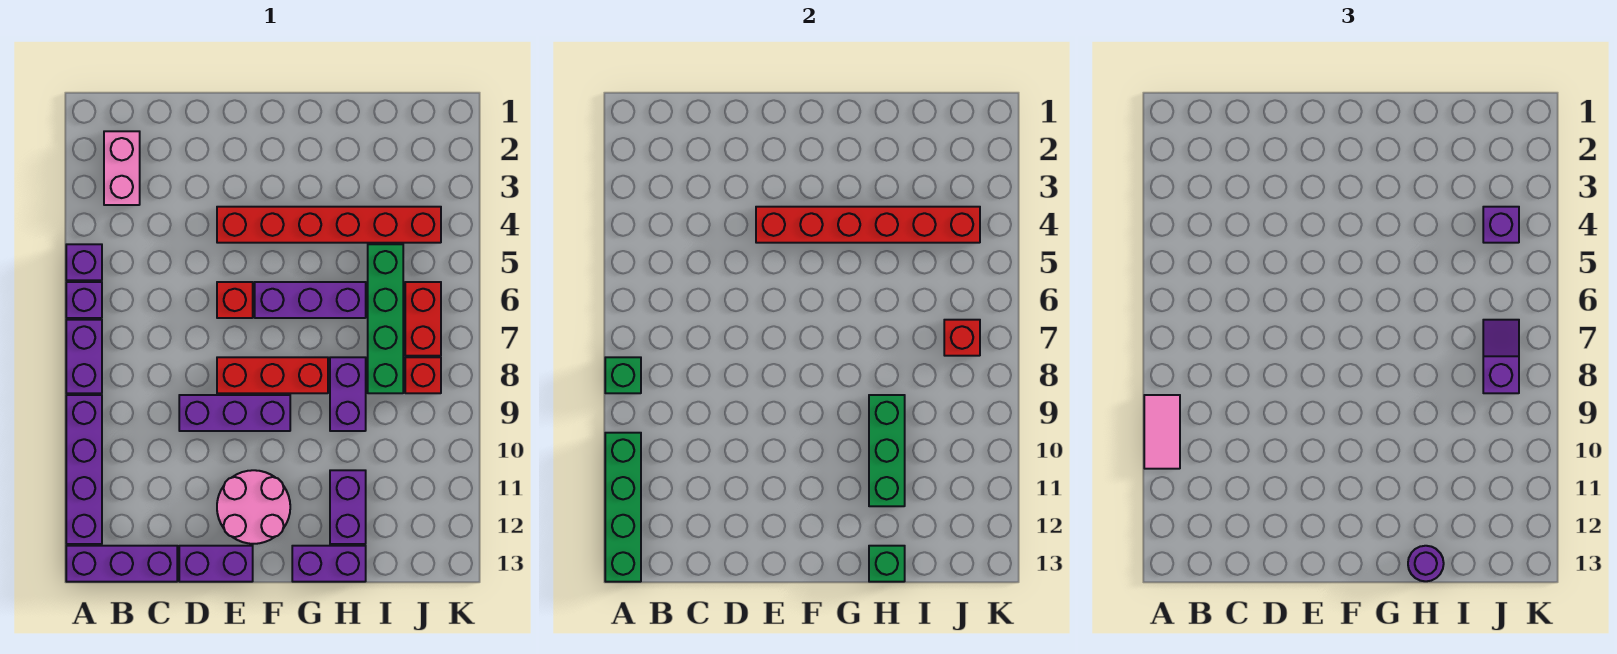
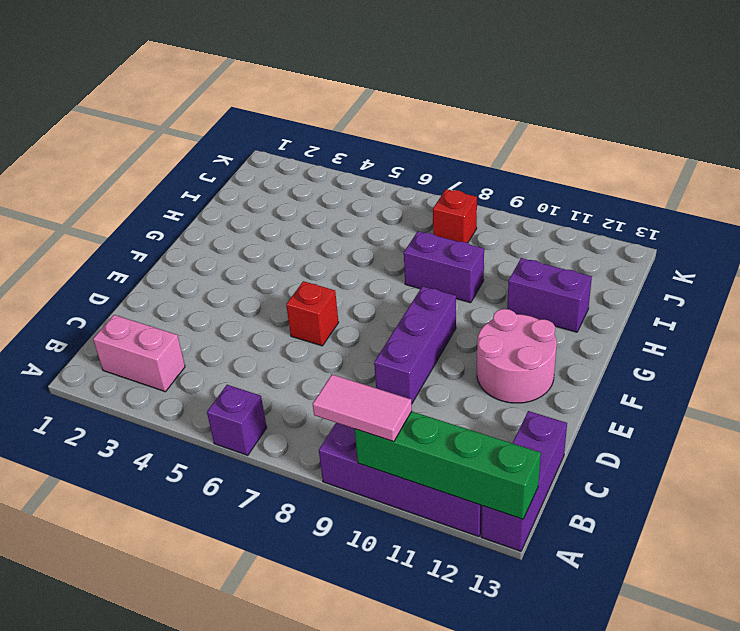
none -> purple brick A5 level 1
none -> purple brick A7:A8 level 1
none -> purple brick D13:E13 level 1

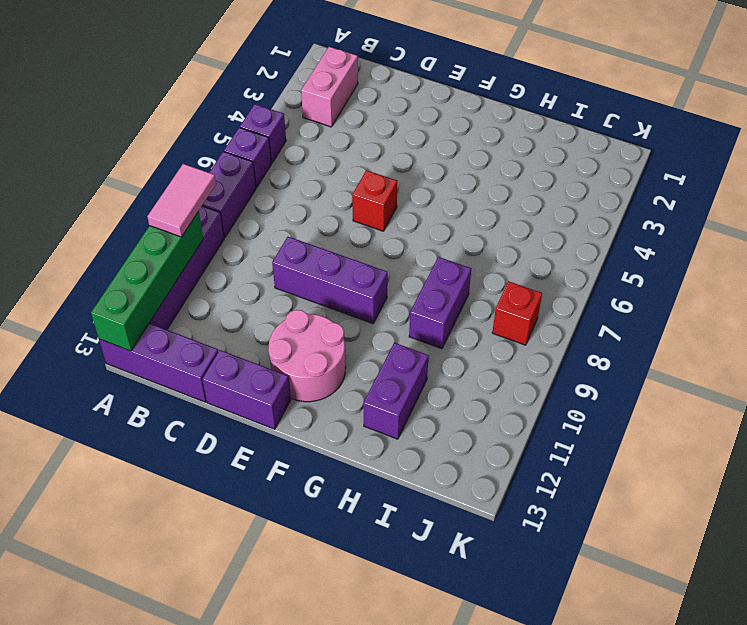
none -> red brick E4:J4 level 1
none -> red brick E8:G8 level 1
none -> purple brick F6:H6 level 1

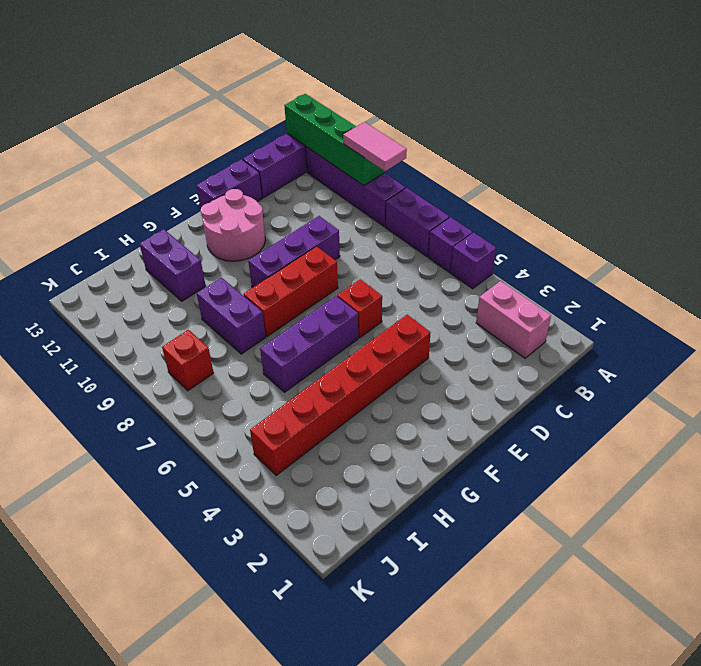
none -> purple brick G13:H13 level 1
none -> green brick I5:I8 level 1
none -> red brick J6:J7 level 1

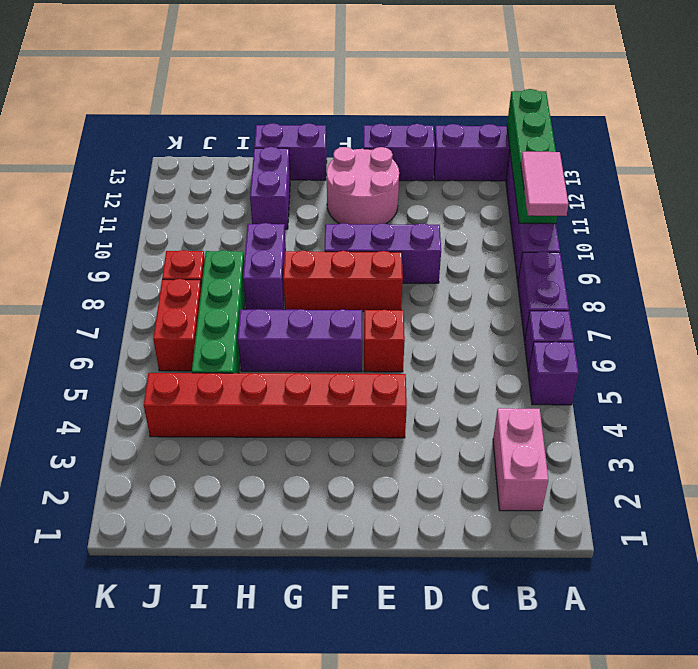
none -> green brick A8 level 2
none -> red brick E4:J4 level 2
none -> green brick H9:H11 level 2

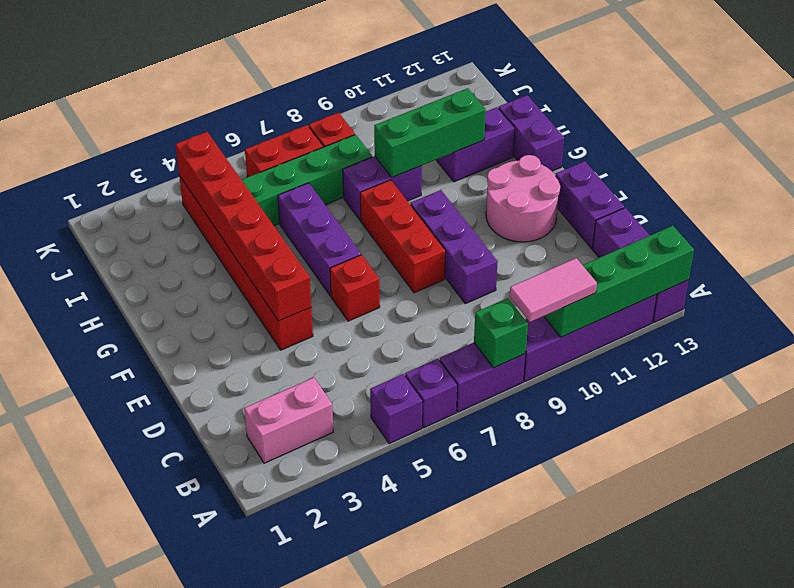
none -> green brick H13 level 2
none -> red brick J7 level 2
none -> purple round brick H13 level 3

